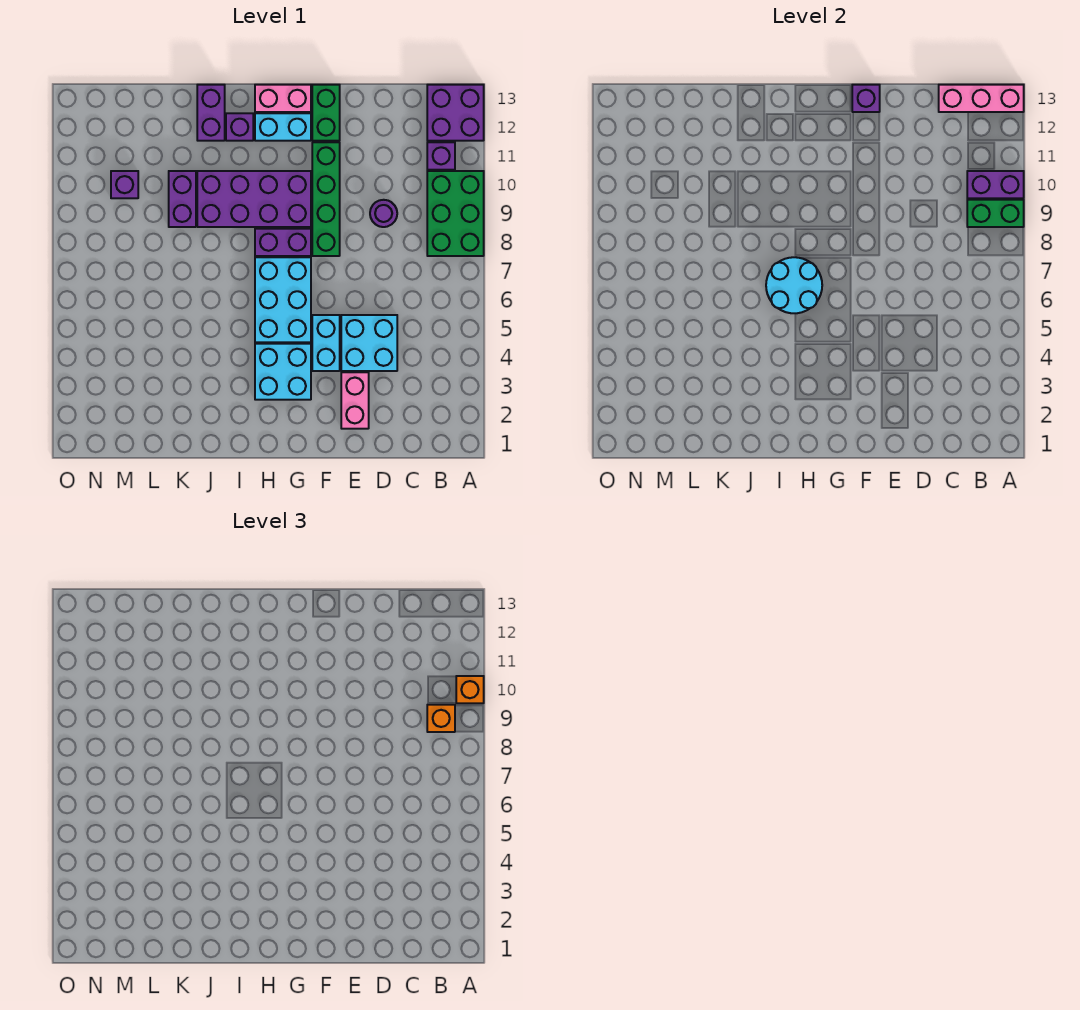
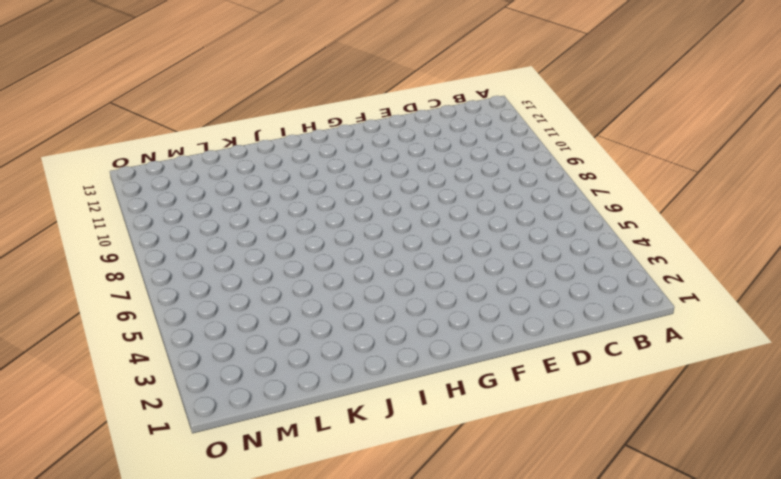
none -> green brick A8:B10 level 1
none -> purple brick A12:B13 level 1
none -> purple brick B11 level 1

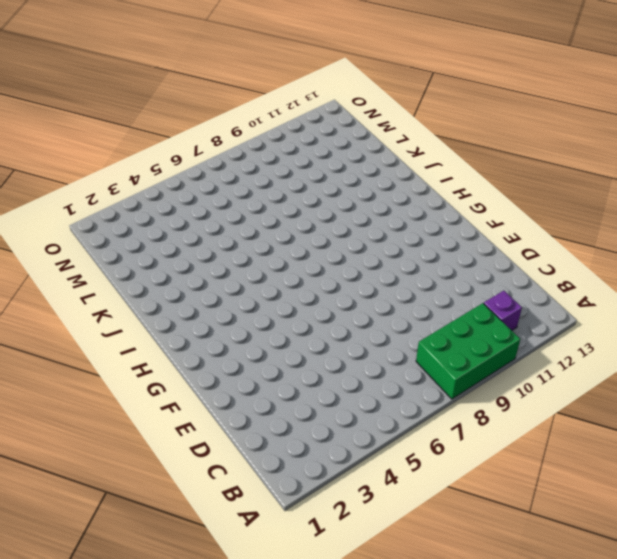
none -> purple brick A12:B13 level 1
none -> cyan brick D4:E5 level 1
none -> purple round brick D9 level 1

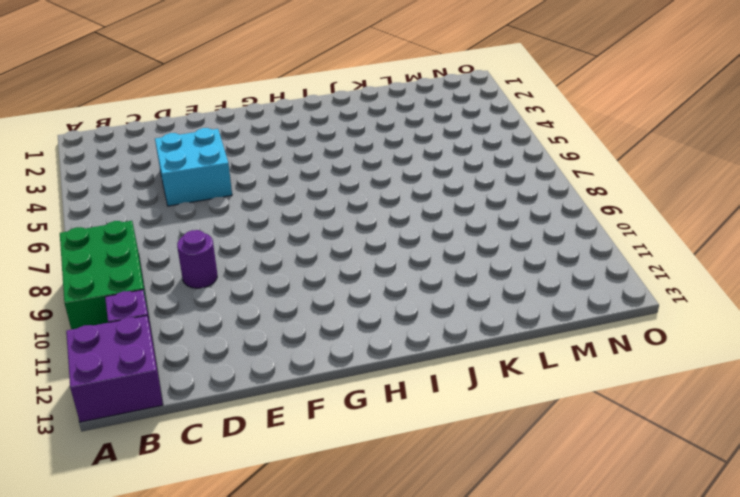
none -> pink brick E2:E3 level 1
none -> cyan brick F4:F5 level 1
none -> green brick F8:F11 level 1

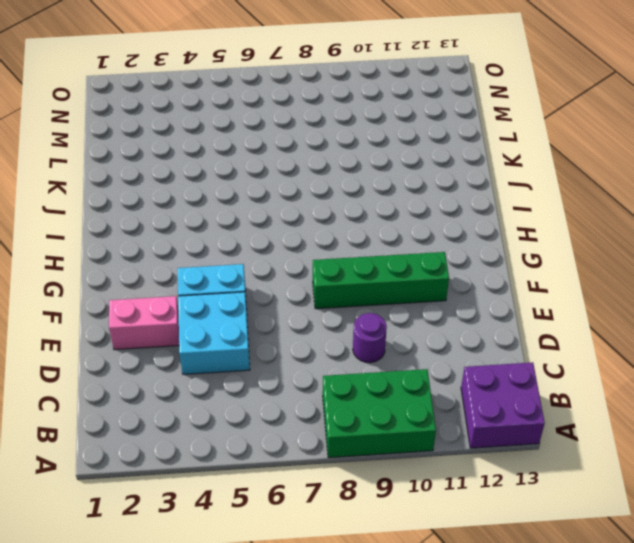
none -> purple brick B11 level 1
none -> green brick F12:F13 level 1
none -> cyan brick G3:H4 level 1

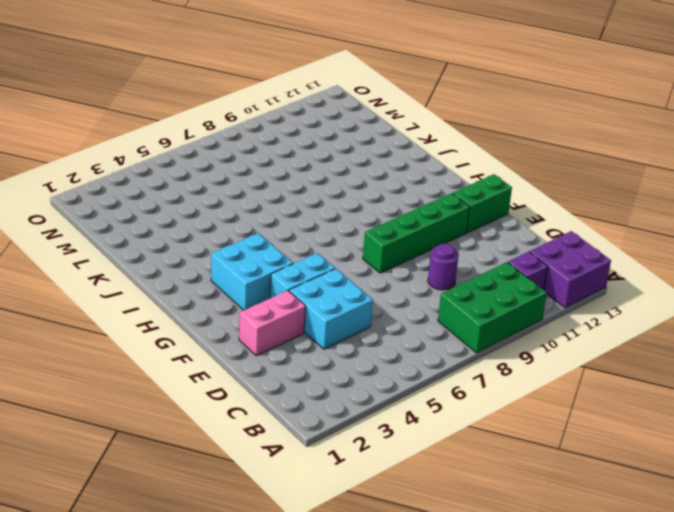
none -> cyan brick G5:H7 level 1
none -> purple brick G8:H8 level 1
none -> purple brick G9:J10 level 1

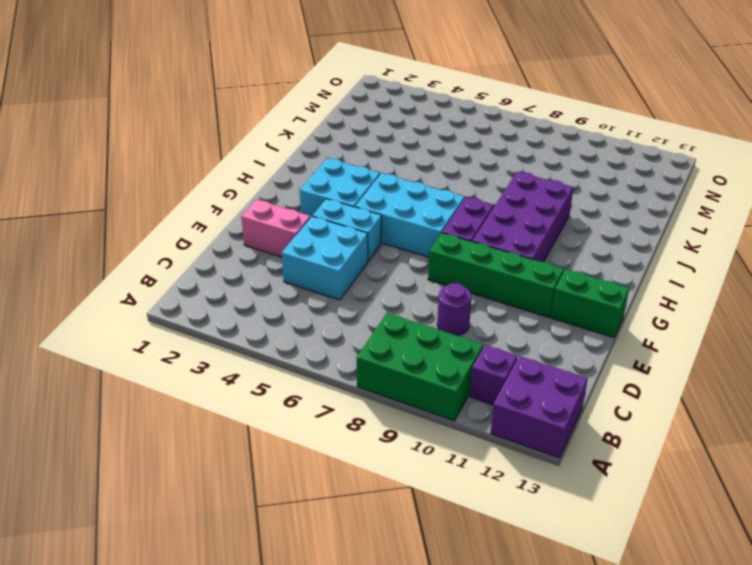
none -> cyan brick G12:H12 level 1
none -> pink brick G13:H13 level 1
none -> purple brick I12 level 1

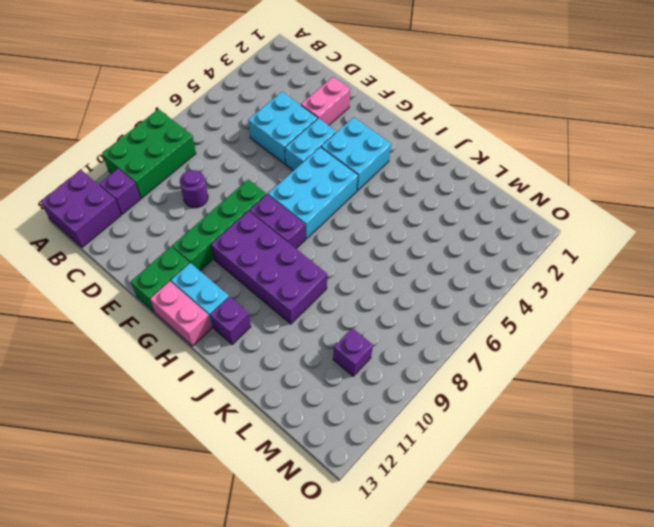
none -> purple brick J12:J13 level 1
none -> purple brick K9:K10 level 1
none -> green brick A9:B9 level 2

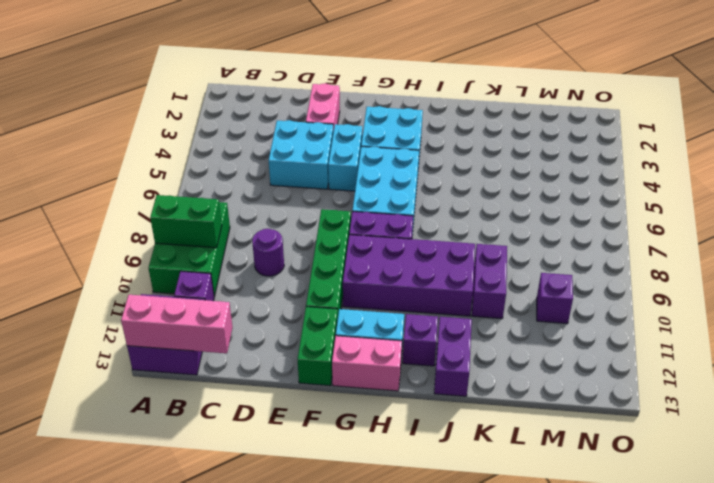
none -> purple brick A10:B10 level 2
none -> purple brick F13 level 2
none -> cyan round brick H6:I7 level 2

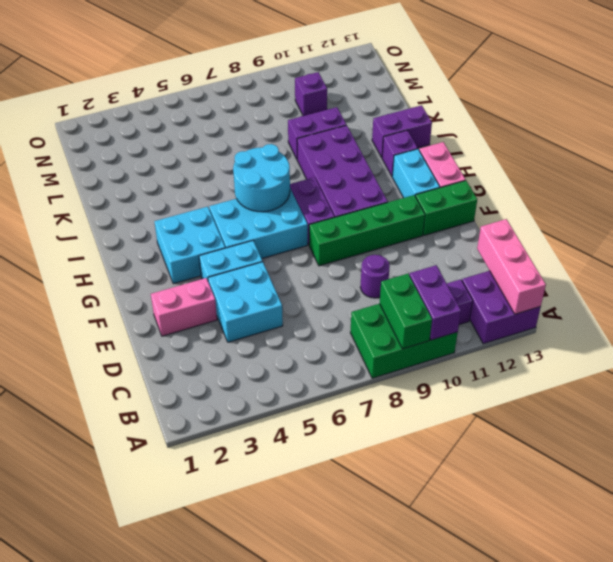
none -> purple brick F13 level 2
none -> orange brick A10 level 3
none -> orange brick B9 level 3

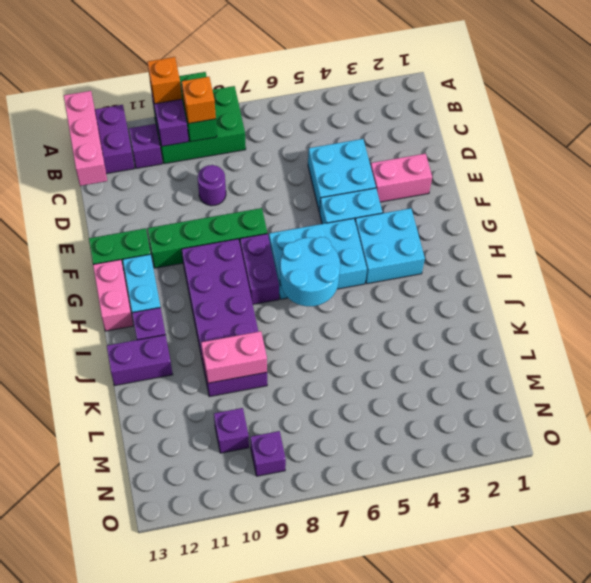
pink brick K9:K10 level 2 -> none
purple brick N9 level 1 -> purple brick F13 level 2

